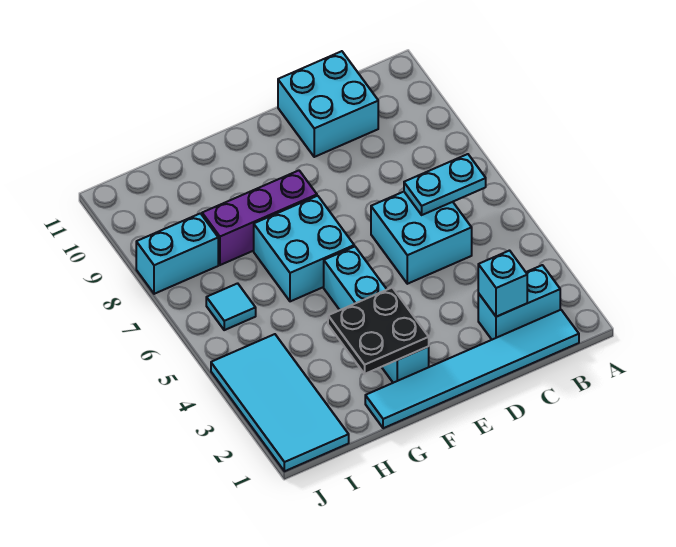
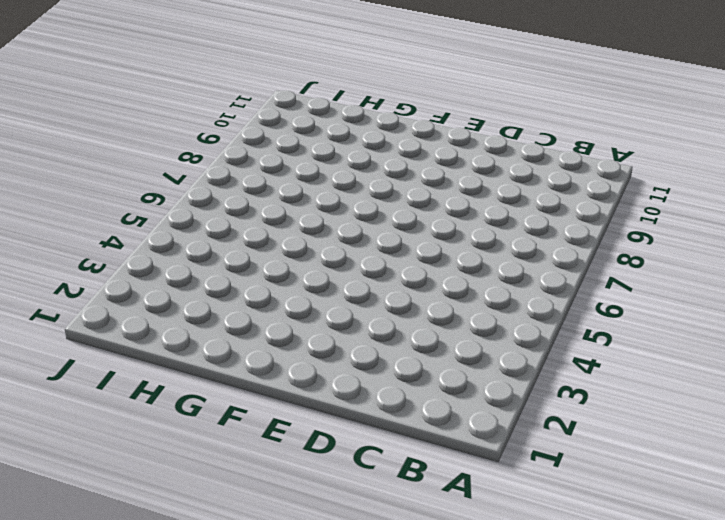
none -> cyan tile B1:G1 level 1
none -> cyan brick B2:C2 level 1
none -> cyan brick C5:D6 level 1

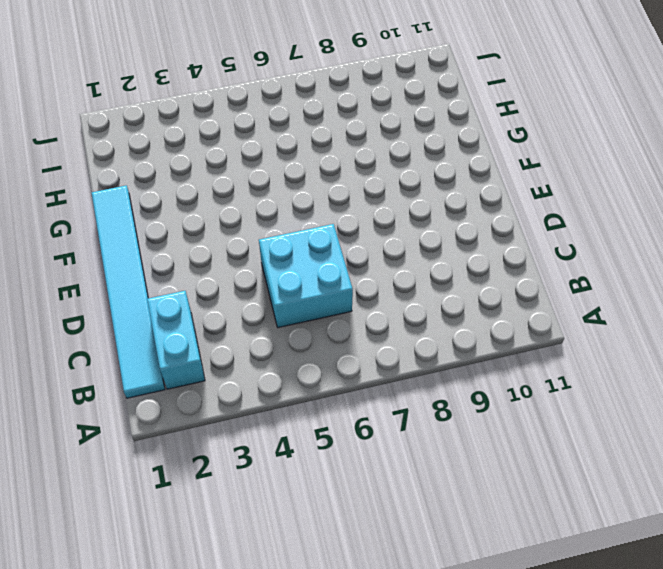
none -> cyan brick C10:D11 level 1
none -> cyan brick F2:F5 level 1
none -> cyan brick F6:G7 level 1

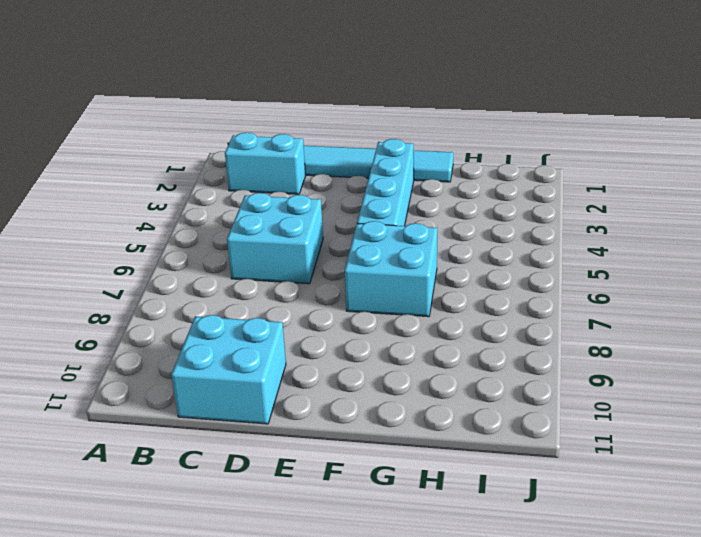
none -> purple brick F8:H8 level 1
none -> cyan tile I1:J4 level 1
none -> cyan tile I6 level 1

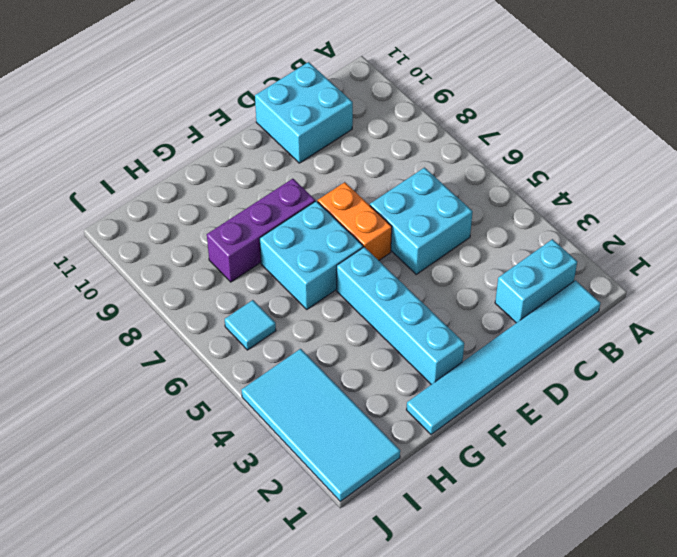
orange brick E6:E7 level 1 -> none
none -> cyan brick I8:J8 level 1
none -> cyan plate B6:C6 level 2
none -> cyan brick C2 level 2

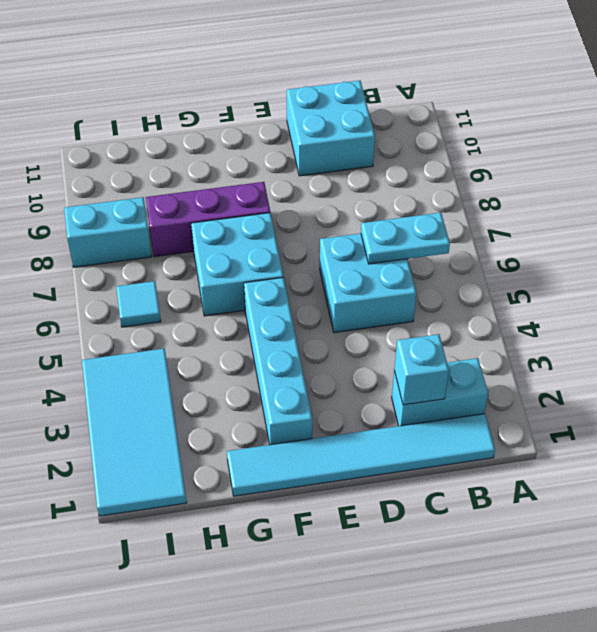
none -> black plate F2:G3 level 2

